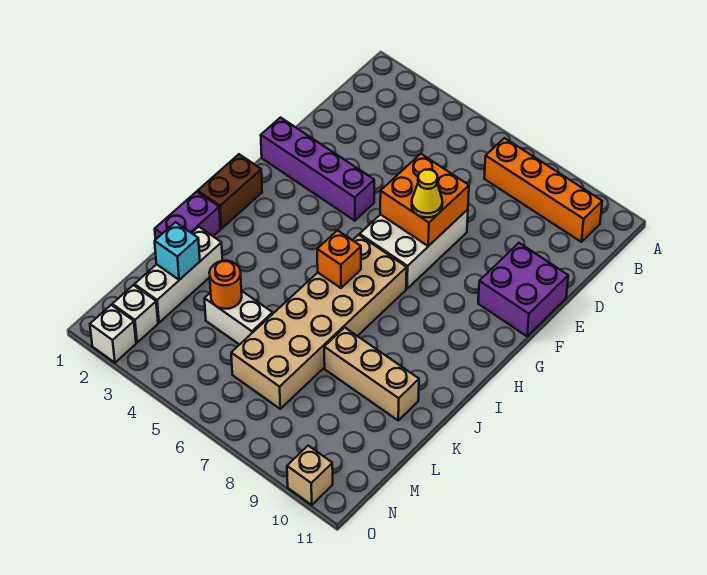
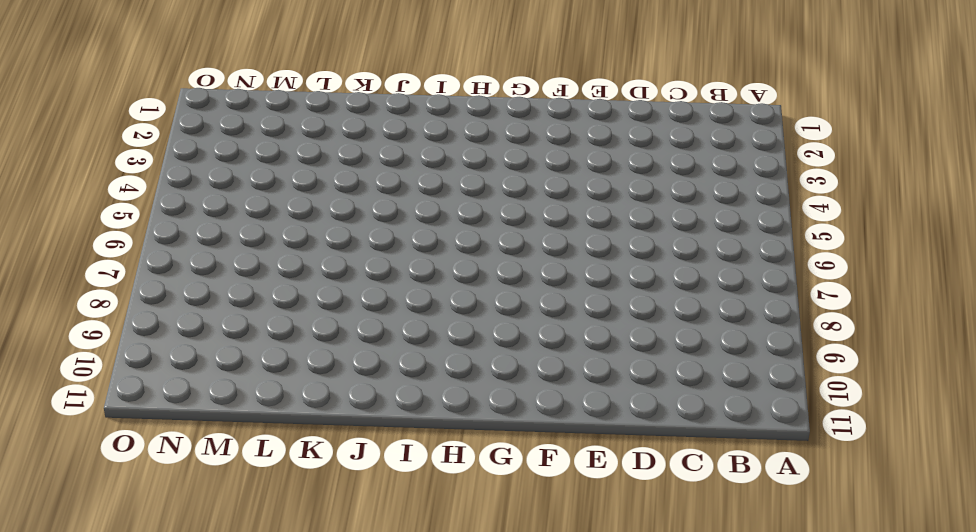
none -> orange brick B7:B10 level 1
none -> white brick E6:G7 level 1
none -> purple brick E10:F11 level 1

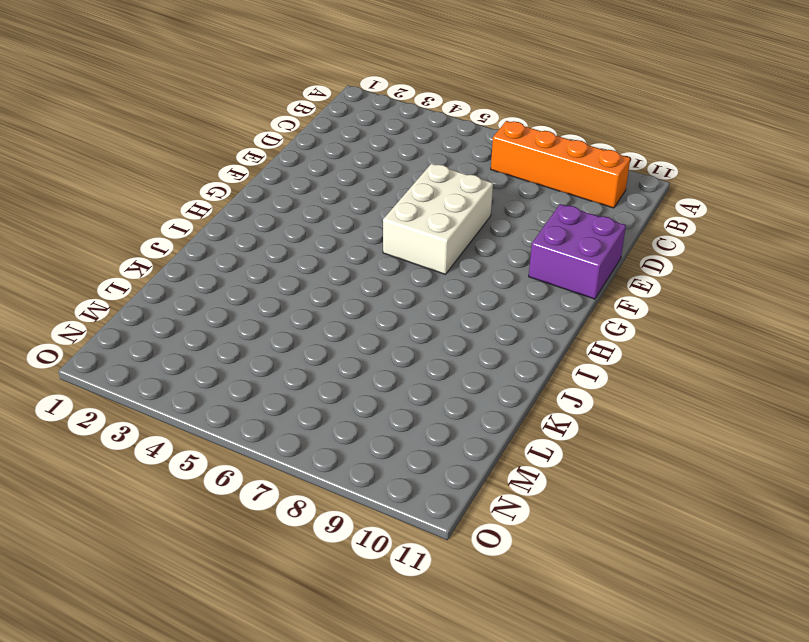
none -> purple brick F1:F4 level 1
none -> brown brick H1:I1 level 1
none -> tan brick H6:M7 level 1

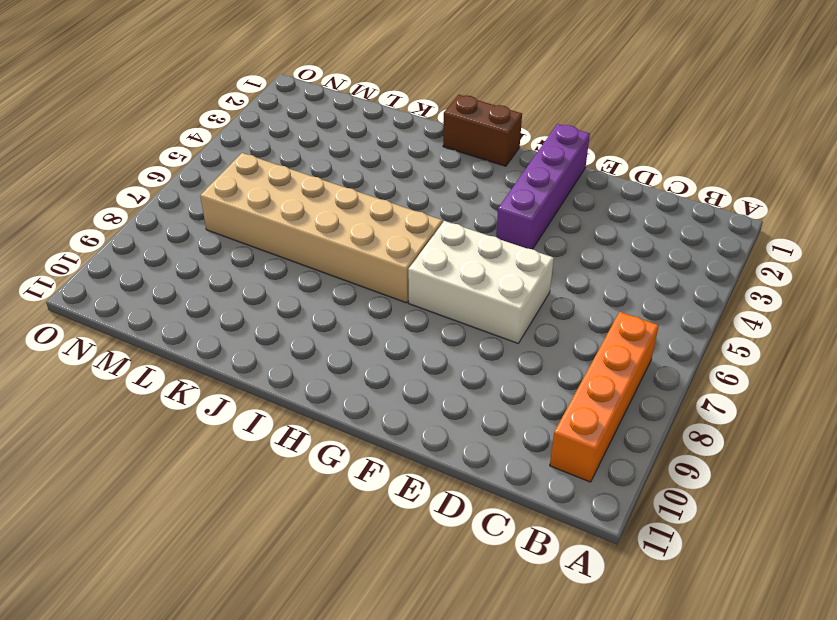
none -> purple brick E10:F11 level 1
none -> purple brick J1:K1 level 1
none -> white brick K2:M2 level 1

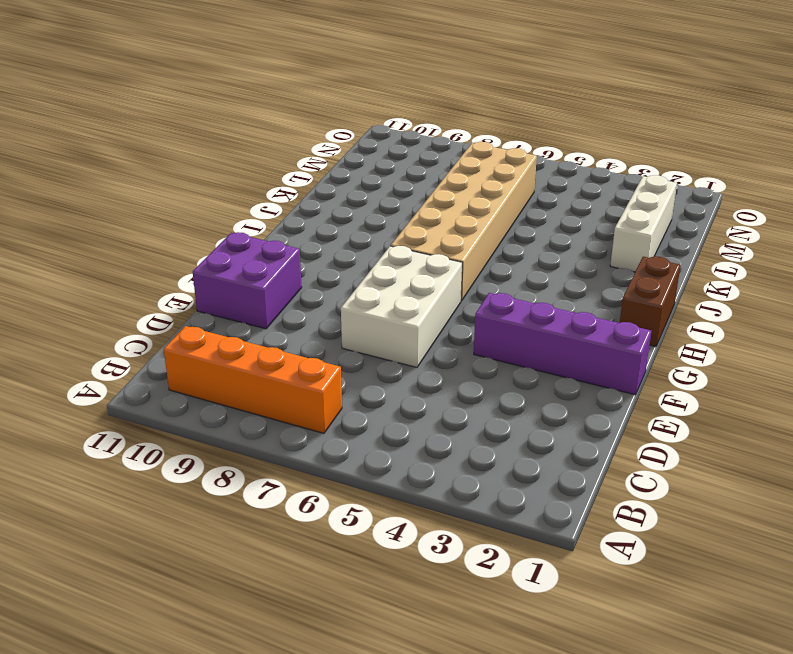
none -> purple brick J1:K1 level 1
none -> tan brick K8:K10 level 1
none -> white brick L4:L5 level 1

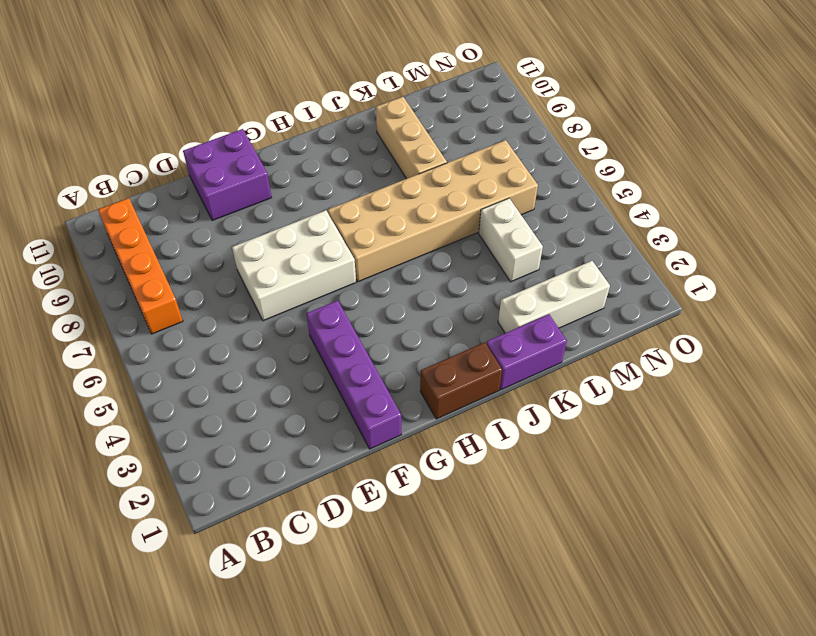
none -> white brick N2 level 1
none -> white brick O2 level 1
none -> tan brick O10 level 1

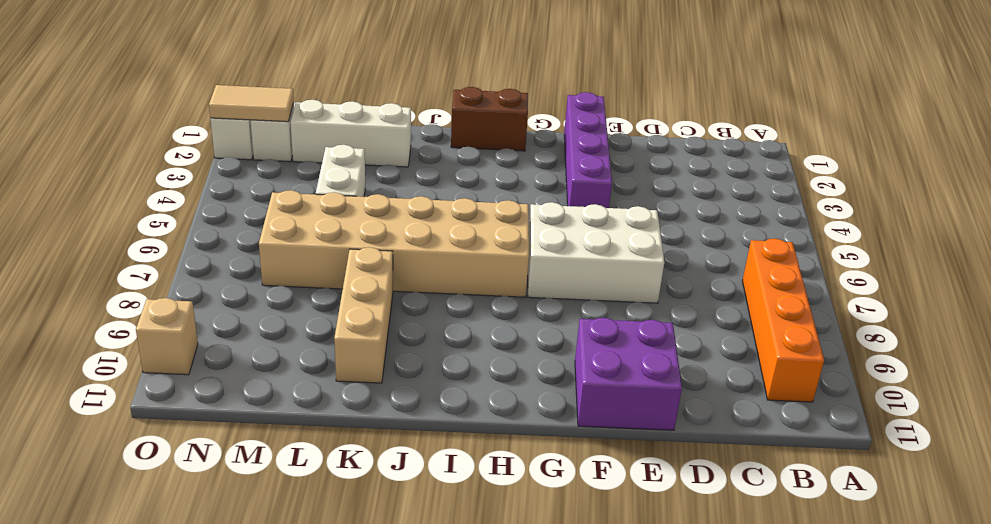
tan tile N2:O2 level 2 -> none
none -> purple brick J1:K1 level 1
none -> orange brick E6:F7 level 2
none -> orange brick I6 level 2

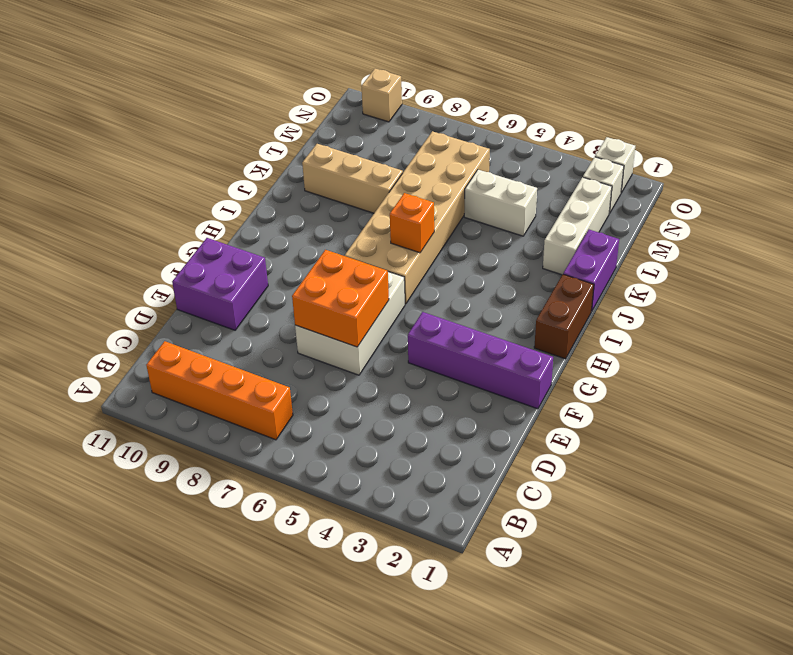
none -> cyan brick L2 level 2
none -> orange round brick L4 level 2
none -> yellow cone F7 level 3

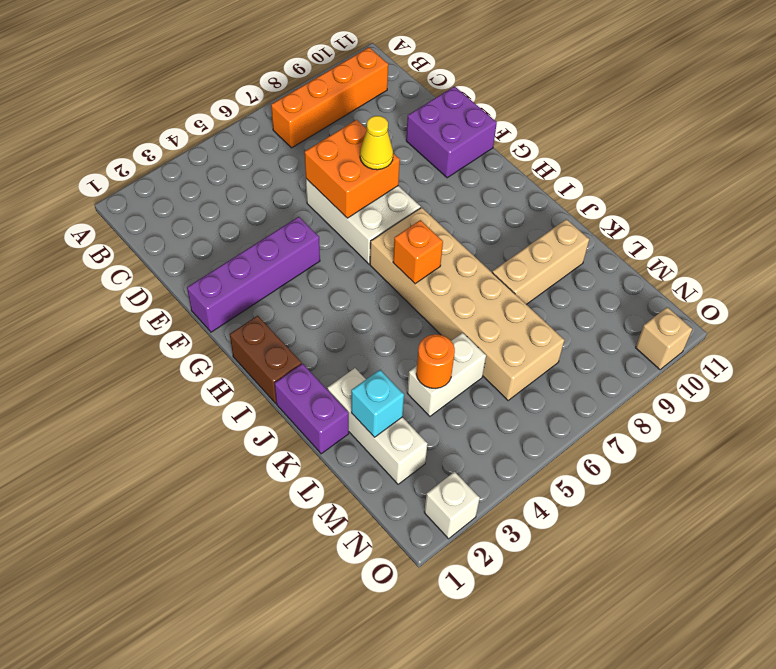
none -> white brick N2 level 1

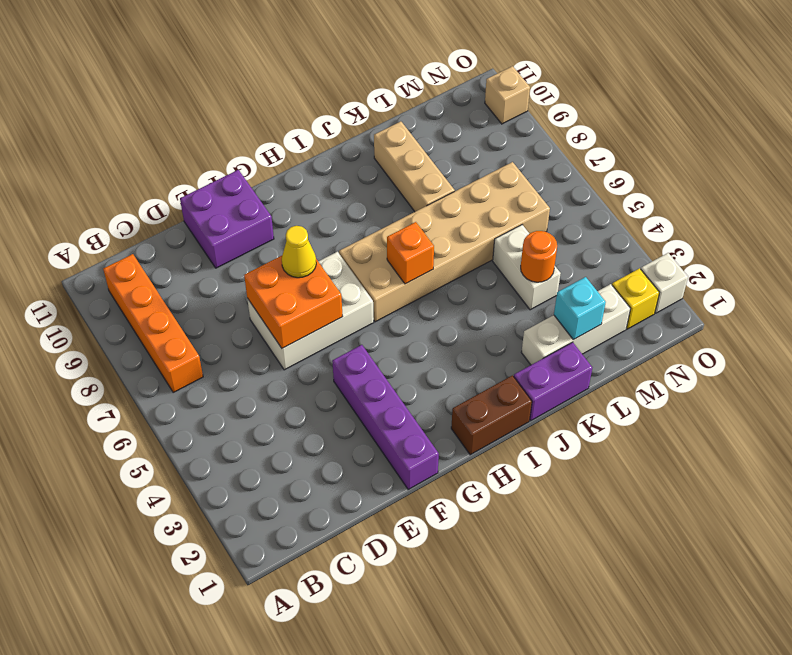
yellow brick N2 level 1 -> white brick N2 level 1

